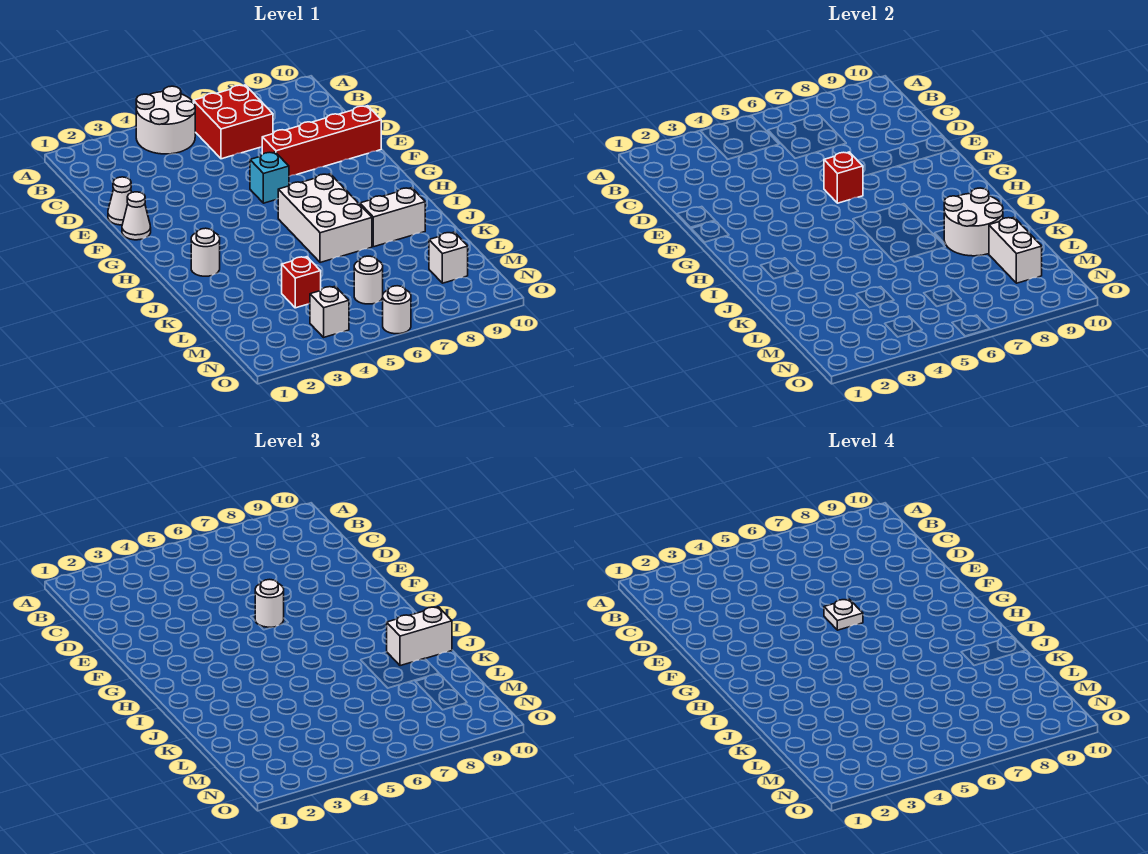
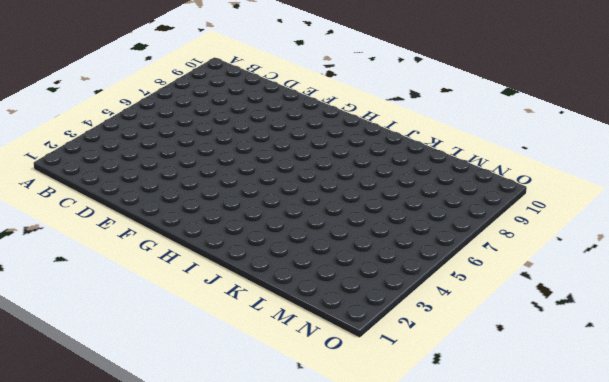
none -> white round brick A4:B5 level 1
none -> red brick B6:C7 level 1
none -> white cone E1 level 1

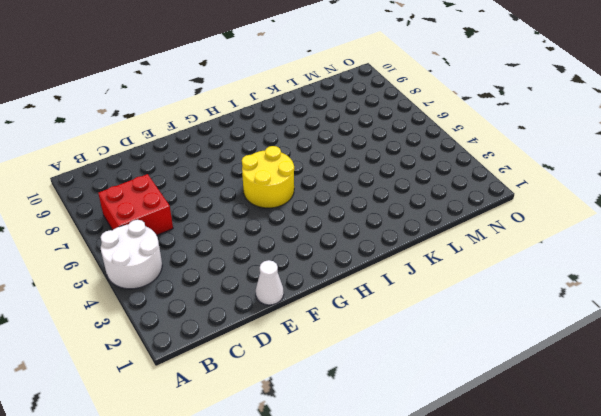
yellow round brick G5:H6 level 1 -> white brick H6:J7 level 1
none -> red brick E7:E10 level 1
none -> white cone F1 level 1
none -> cyan brick F6 level 1

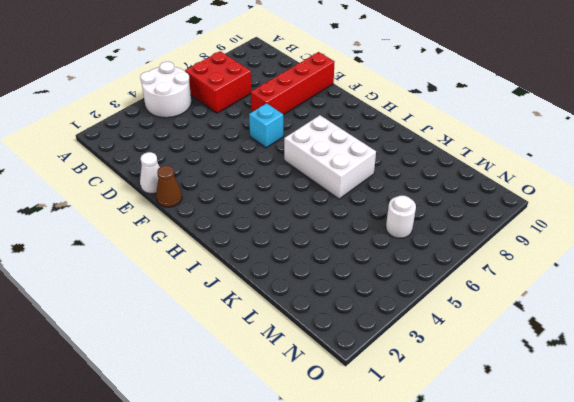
brown cone F1 level 1 -> white cone F1 level 1
none -> white round brick I2 level 1
none -> white brick J8:J9 level 1
none -> red brick L4 level 1

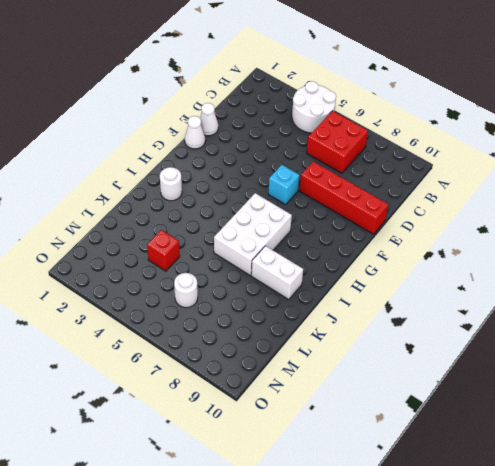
none -> white brick M9 level 1
none -> white brick N4 level 1
none -> white round brick O6 level 1

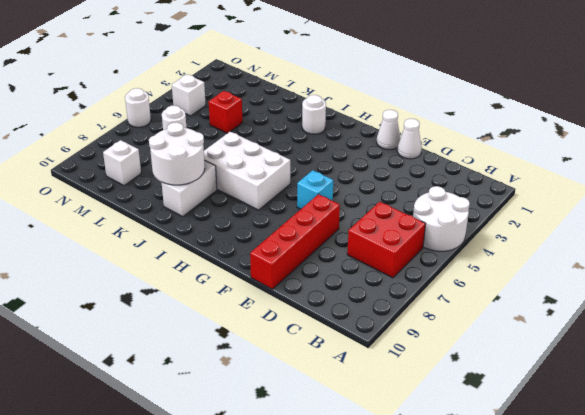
none -> red brick F6 level 2
none -> white brick L9:M9 level 2
none -> white round brick F6 level 3

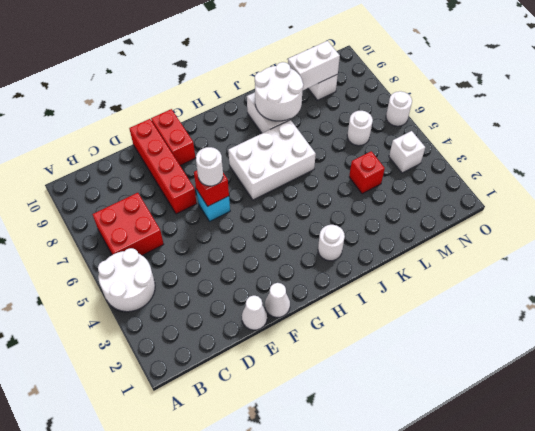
red brick F9:F10 level 1 -> none
none -> white brick J9:J10 level 3
none -> white plate F6 level 4

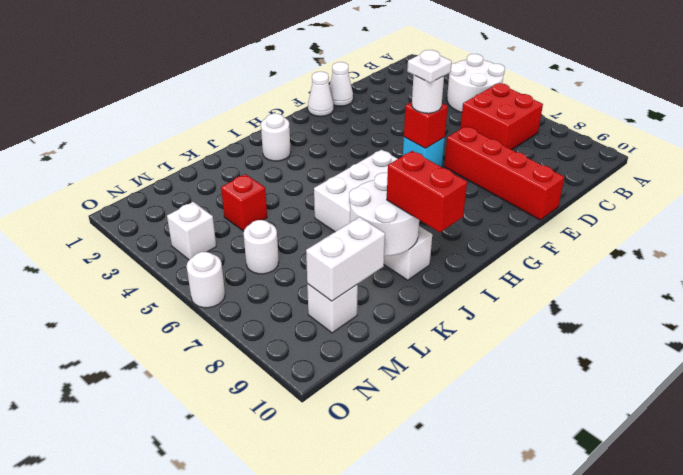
red brick J9:J10 level 3 -> white brick J9:J10 level 3

